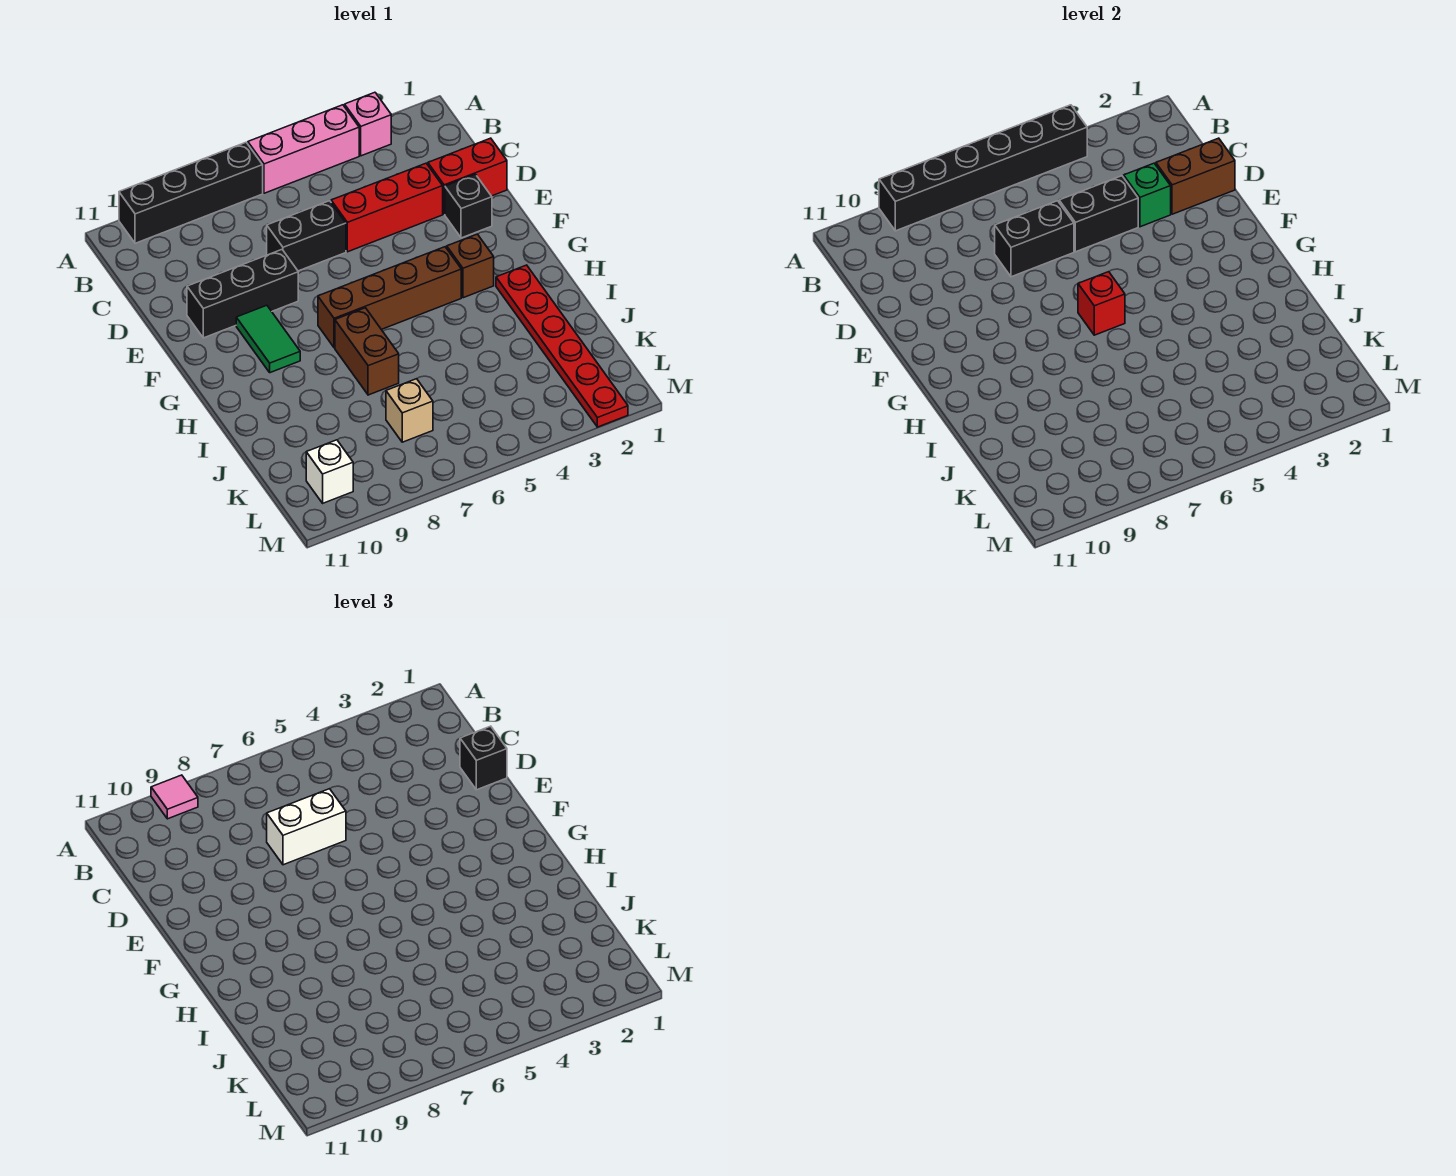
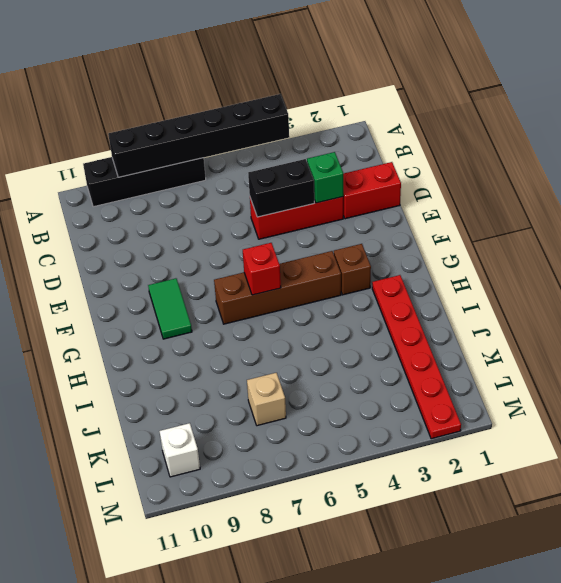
none -> pink brick A3 level 1
none -> pink brick A4:A6 level 1
none -> black brick D6:D7 level 1

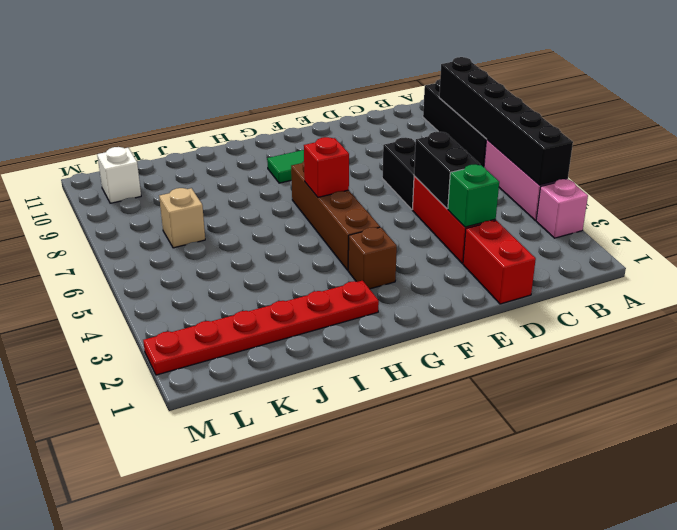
none -> black brick E2 level 1
none -> black brick E8:E10 level 1
none -> brown brick H7:I7 level 1

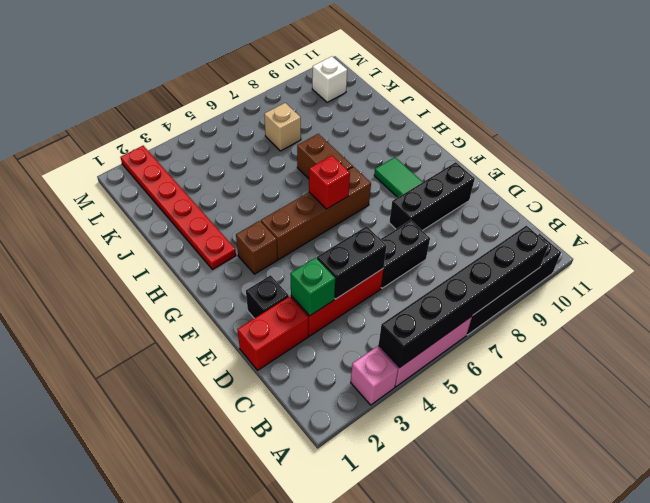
none -> brown brick D1:D2 level 2
none -> black brick D6:D7 level 2
none -> pink tile A9 level 3

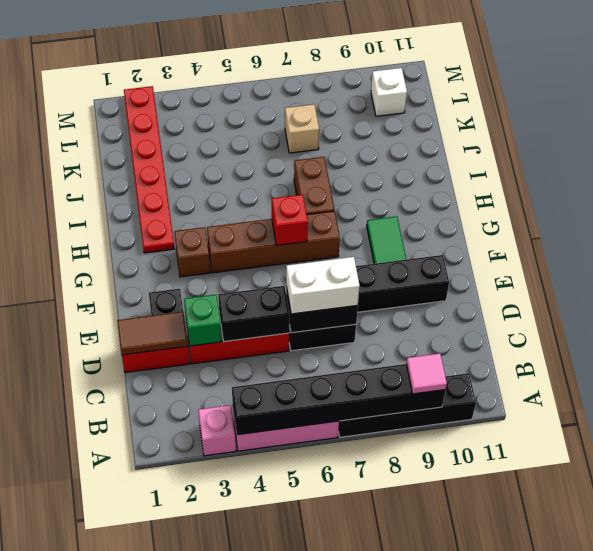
brown tile D1:D2 level 2 -> brown brick D1:D2 level 2
none -> black brick D1 level 3

